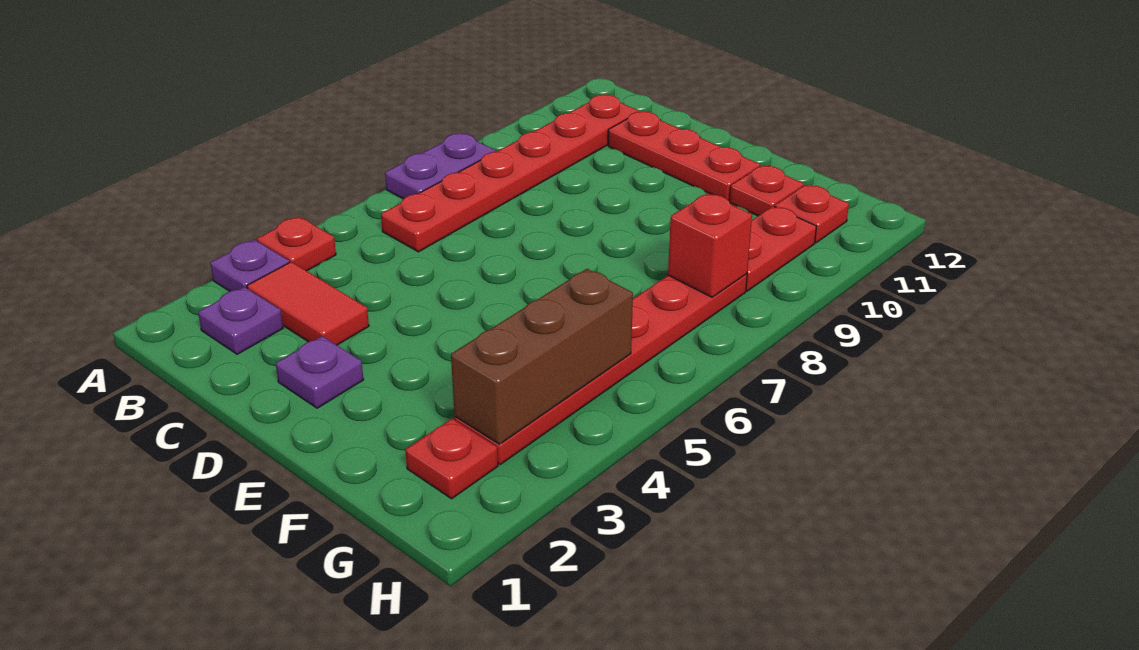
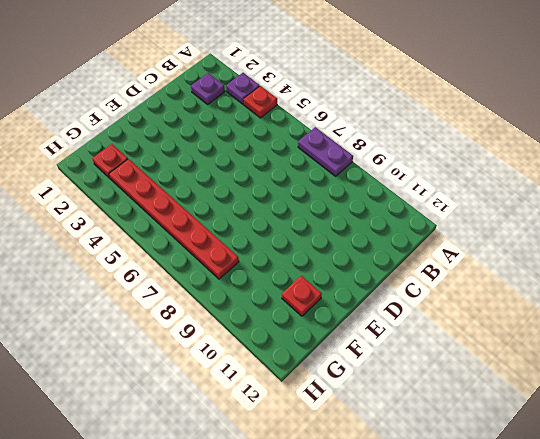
none -> red tile B3:C3 level 1
none -> red plate B6:B11 level 1
none -> red plate C11:E11 level 1

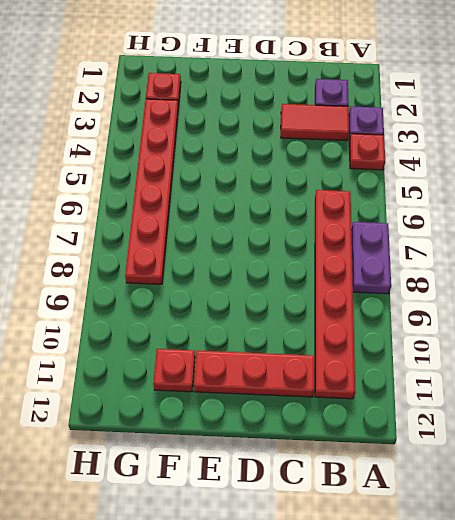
none -> purple plate D2 level 1
none -> red plate G9:G10 level 1
none -> red plate G11 level 1

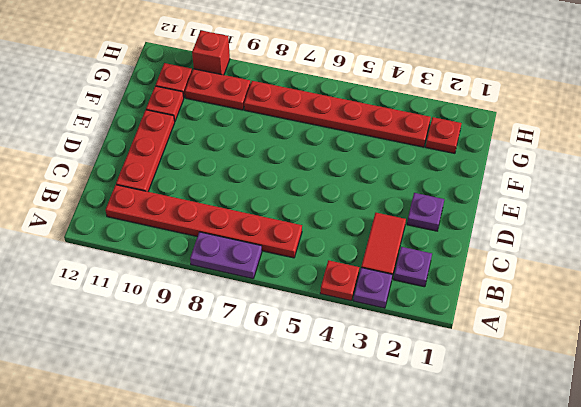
red brick H10 level 1 -> red brick G8 level 2
none -> brown brick G3:G5 level 2

